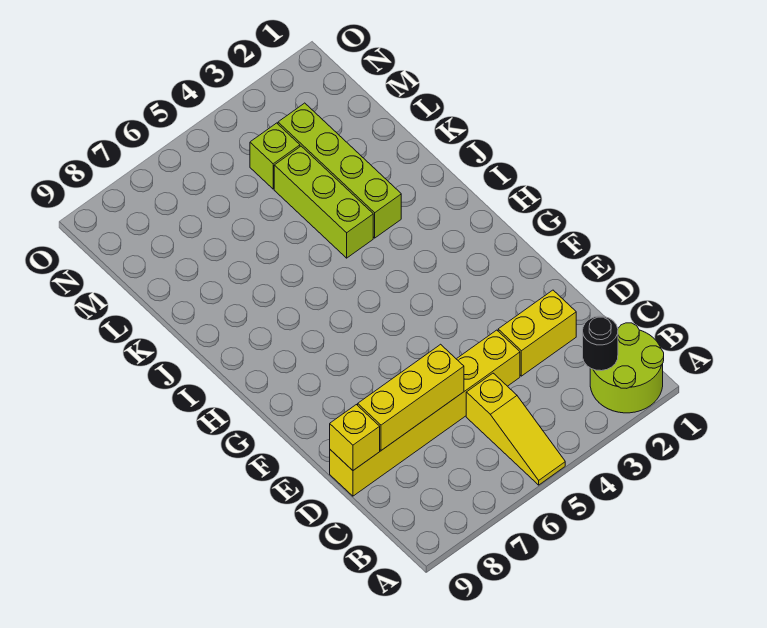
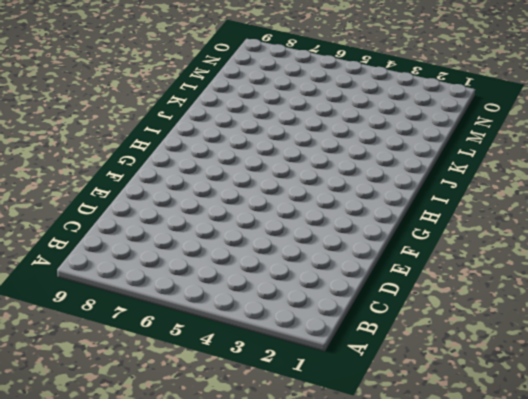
none -> lime round brick A1:B2 level 1
none -> yellow slope A5:C5 level 1 top C

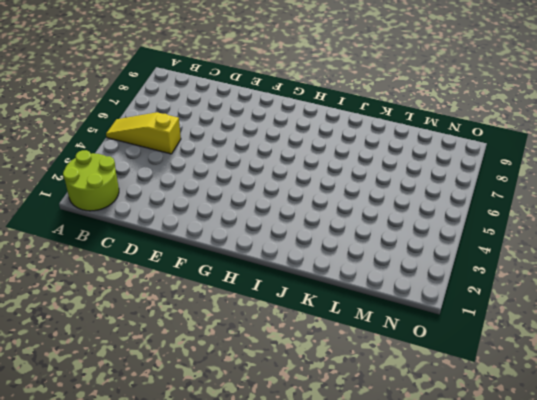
none -> yellow brick D2:D3 level 1
none -> yellow brick D4:D9 level 1

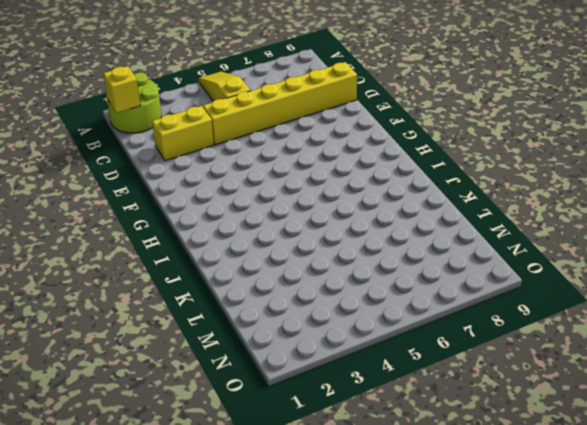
yellow brick B1 level 2 -> yellow brick D9 level 2
none -> lime brick J3:M3 level 1
none -> lime brick J4:L4 level 1

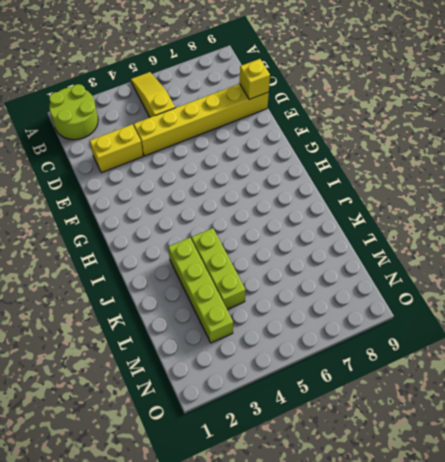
none -> lime brick M4 level 1
none -> black round brick B2 level 2

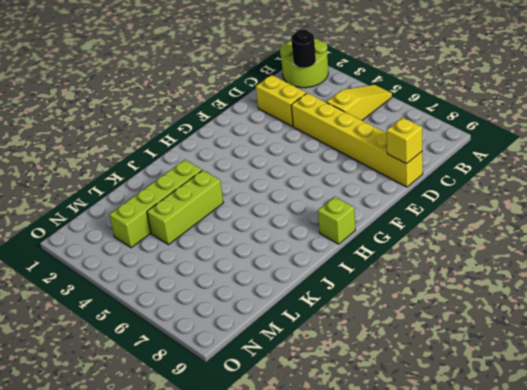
lime brick H9 level 1 -> lime brick M4 level 1
none -> yellow brick D6:D8 level 2

